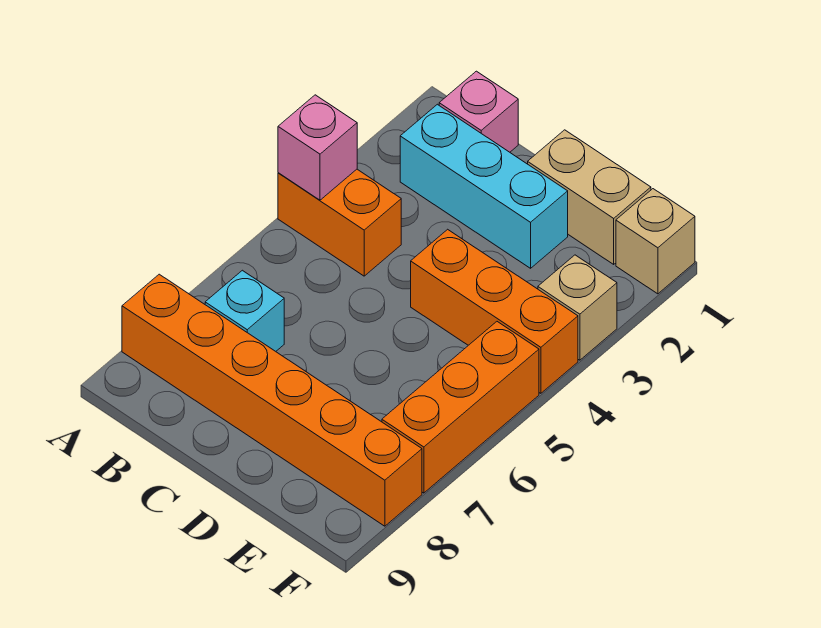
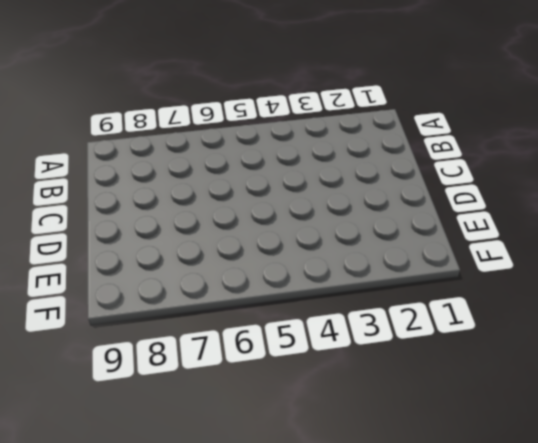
none -> orange brick A4:B4 level 1
none -> orange brick A8:F8 level 1

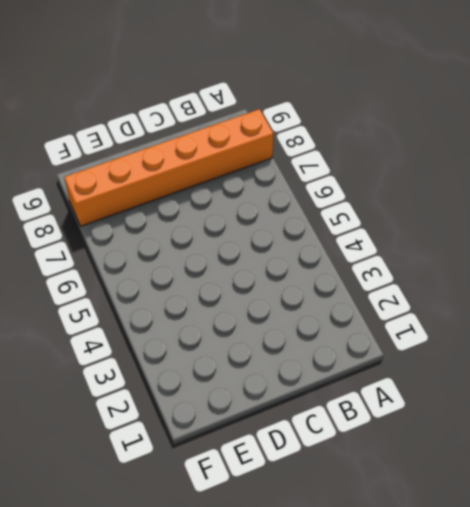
none -> orange brick A4:B4 level 1
none -> pink brick B1 level 1

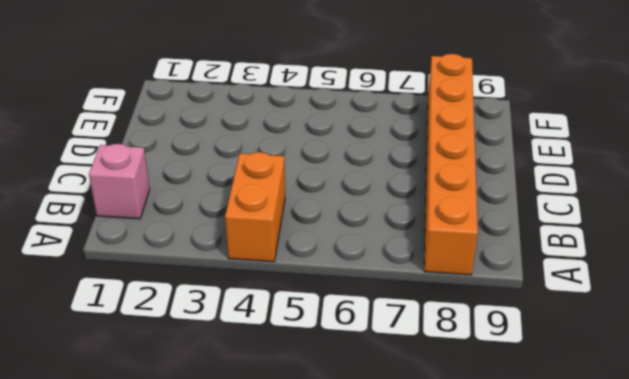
none -> cyan brick B2:D2 level 1
none -> cyan brick B7 level 1

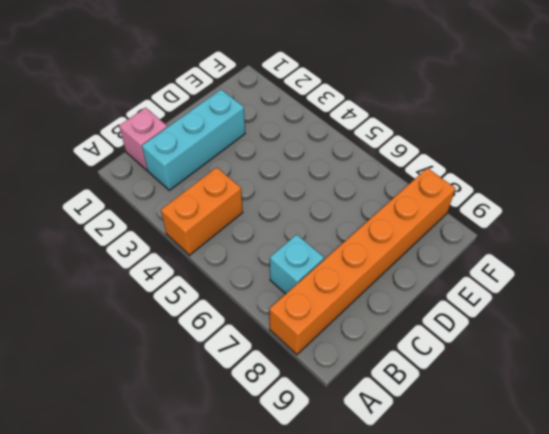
none -> tan brick D1:E1 level 1
none -> orange brick D4:F4 level 1

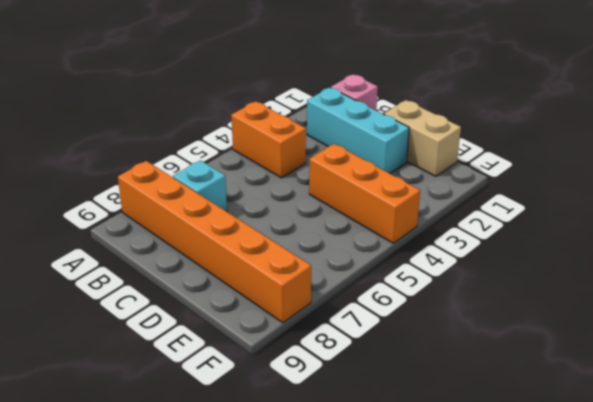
none -> tan brick F1 level 1
none -> tan brick F3 level 1

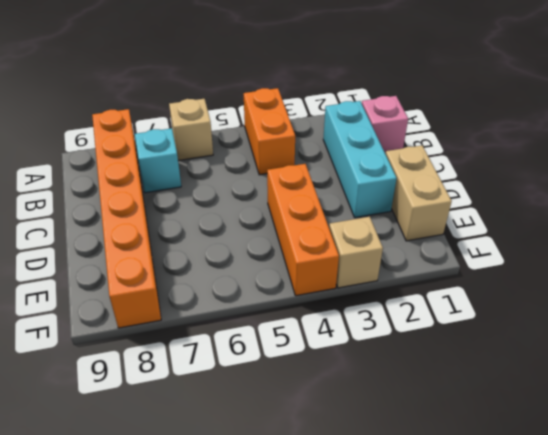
tan brick A6 level 1 -> tan brick F1 level 1
none -> orange brick F5:F7 level 1
none -> pink brick A4 level 2

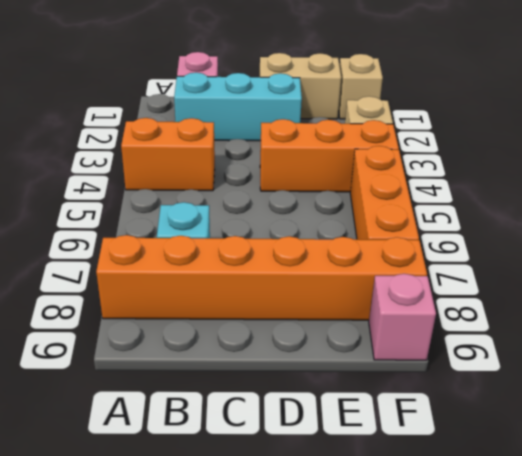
pink brick F9 level 1 -> pink brick A4 level 2

